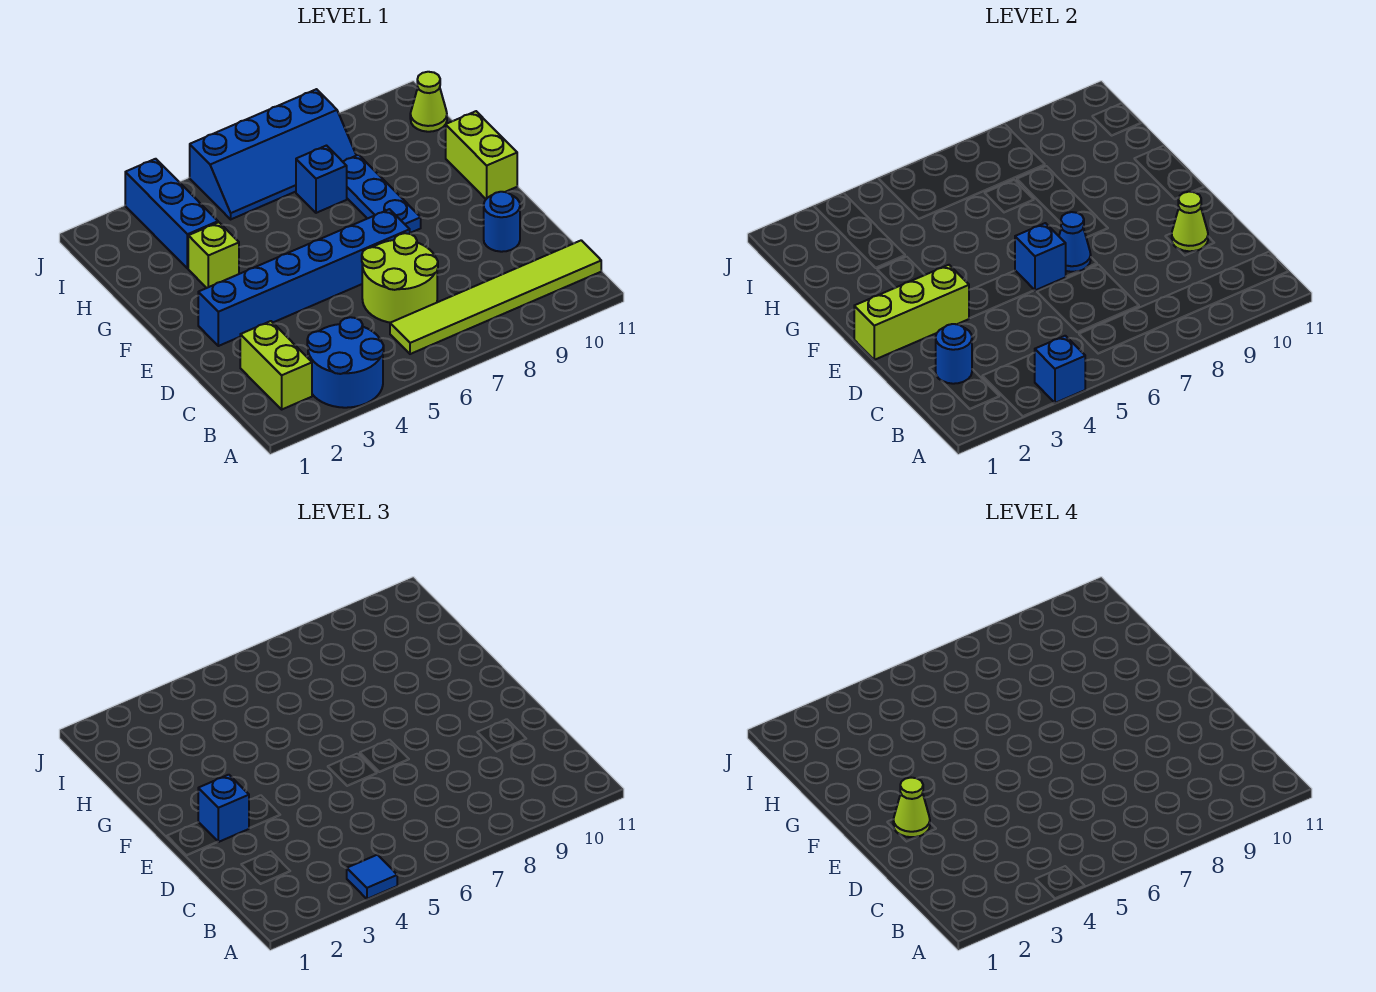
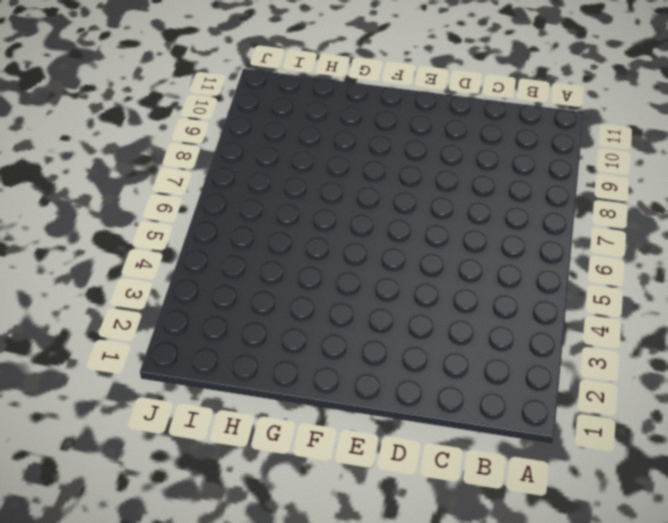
none -> blue round brick A3:B4 level 1
none -> lime brick B2:C2 level 1
none -> lime tile B6:B11 level 1

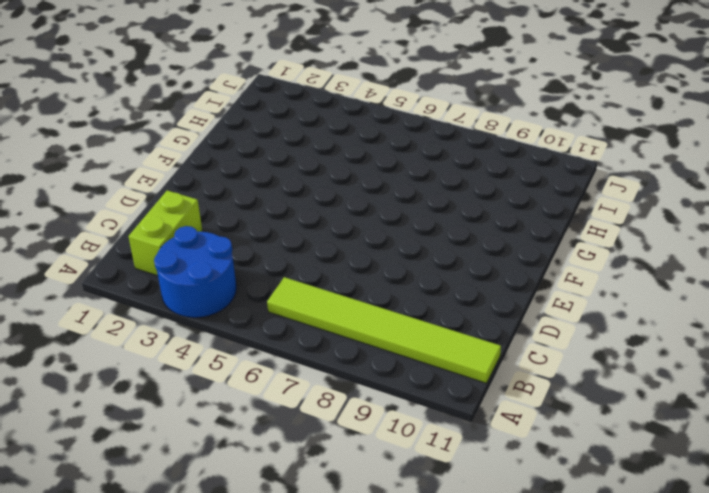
none -> lime round brick C6:D7 level 1
none -> blue round brick D10 level 1
none -> blue brick E2:E7 level 1

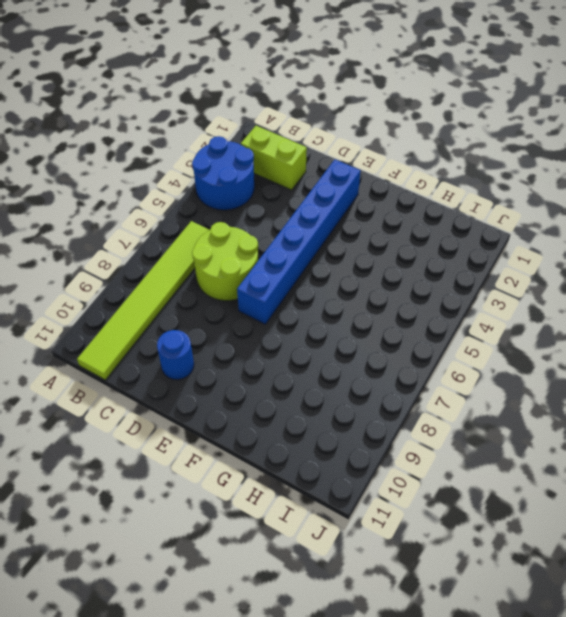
none -> blue plate F8:H8 level 1
none -> lime brick F11:G11 level 1
none -> lime brick G3 level 1

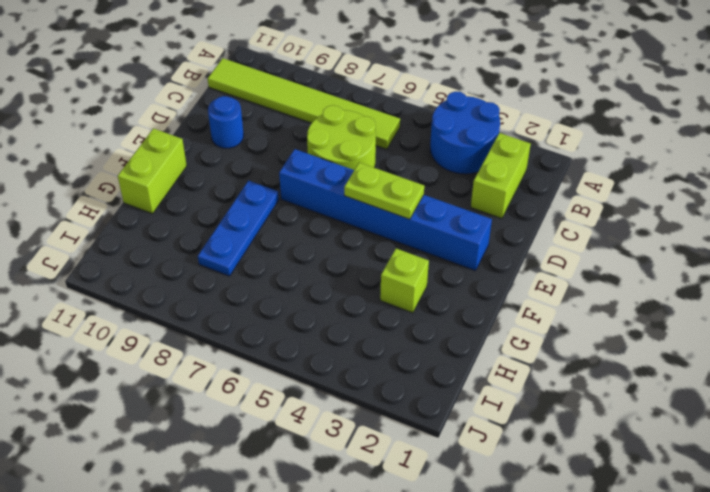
lime plate E4:E5 level 2 -> none
none -> blue brick H3:J3 level 1
none -> blue brick H7 level 1
none -> blue slope I5:J8 level 1 top J

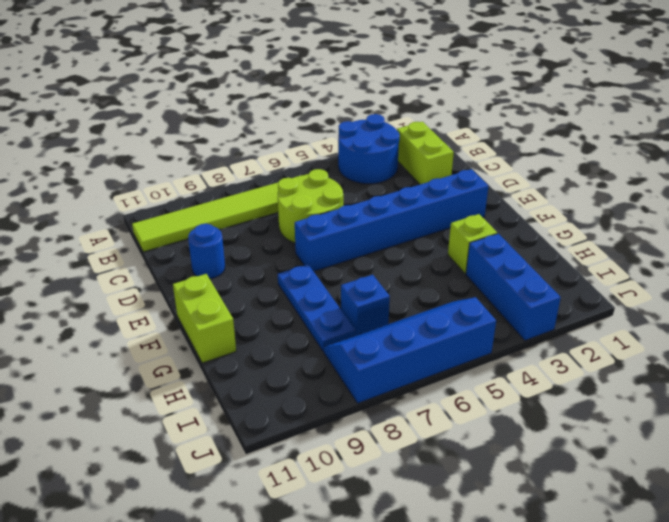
none -> lime cone I11 level 1
none -> blue brick A4 level 2
none -> blue round brick C2 level 2

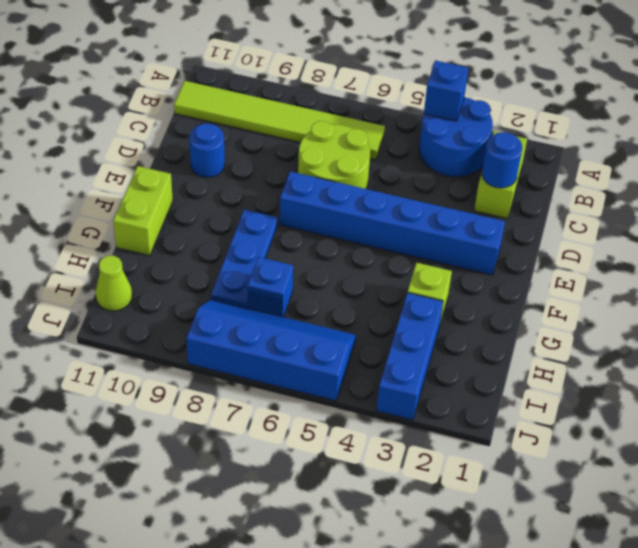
none -> lime cone D10 level 2
none -> lime brick E1:E3 level 2
none -> blue brick E6 level 2

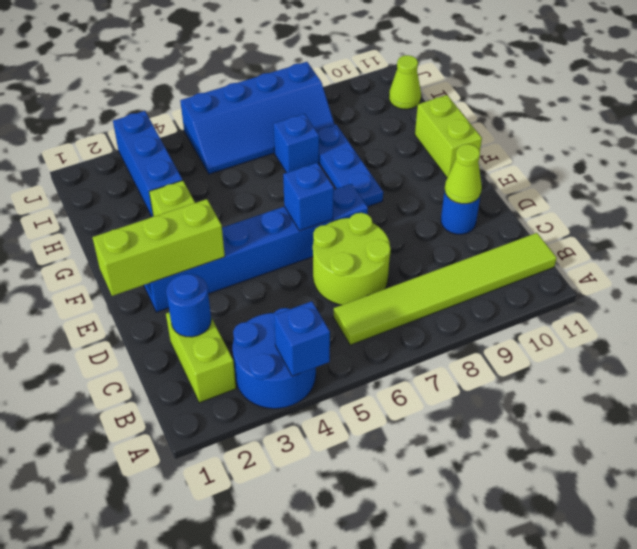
none -> blue cone E7 level 2
none -> blue tile A4 level 3
none -> blue brick E2 level 3

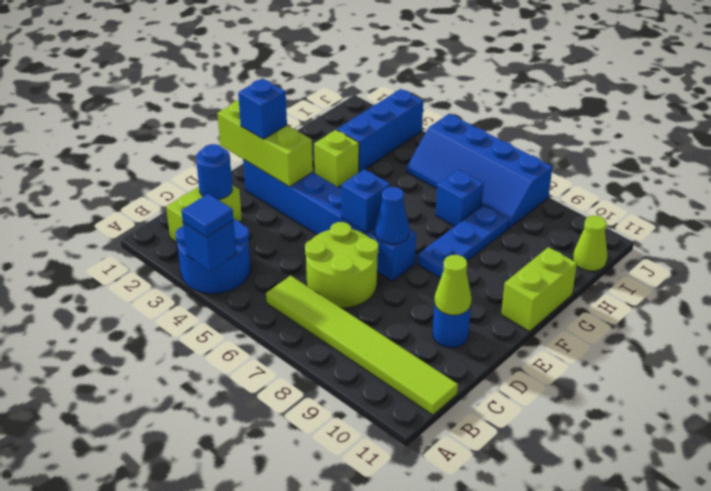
none -> lime cone E2 level 4

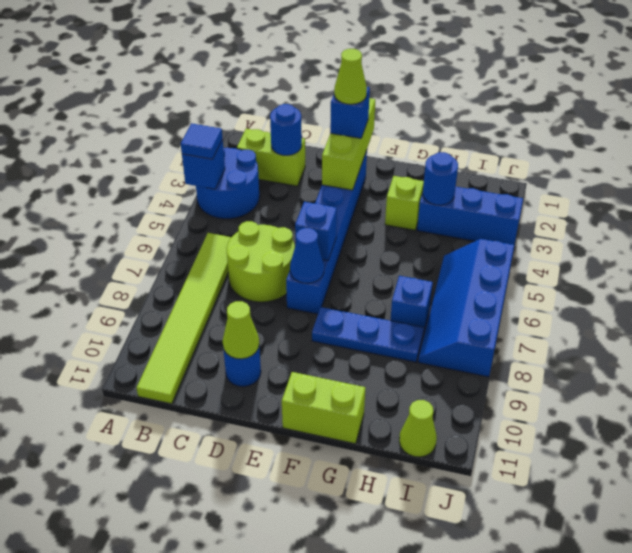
blue round brick H3 level 2 -> none

